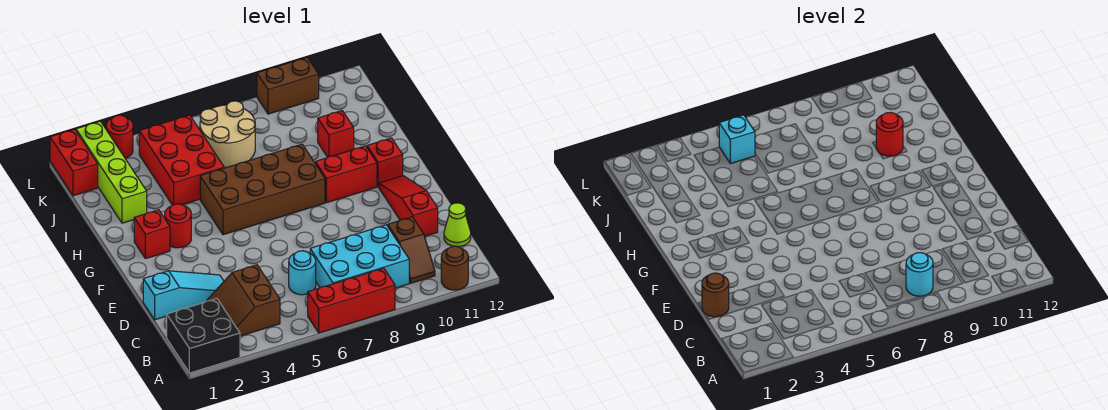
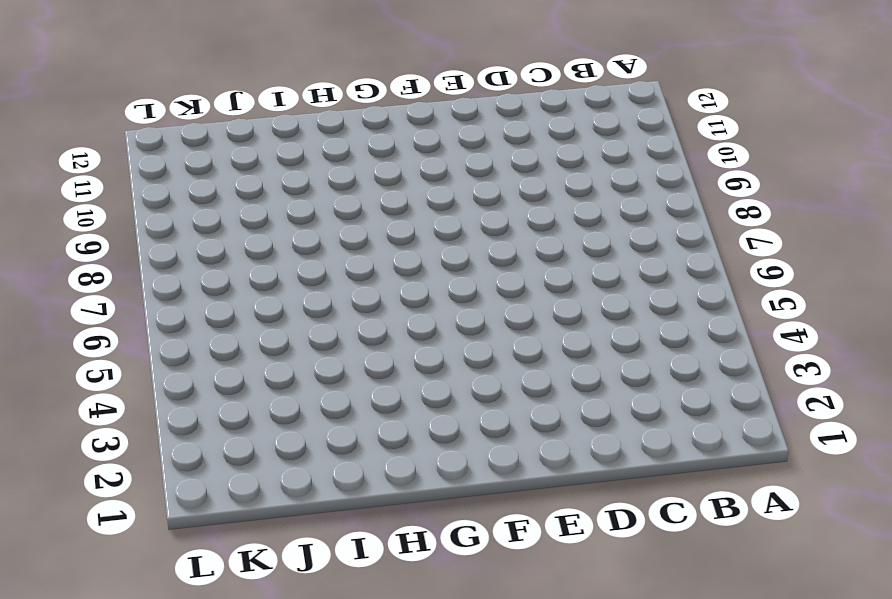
none -> black brick A1:B2 level 1
none -> red brick A6:A8 level 1
none -> brown round brick A11 level 1

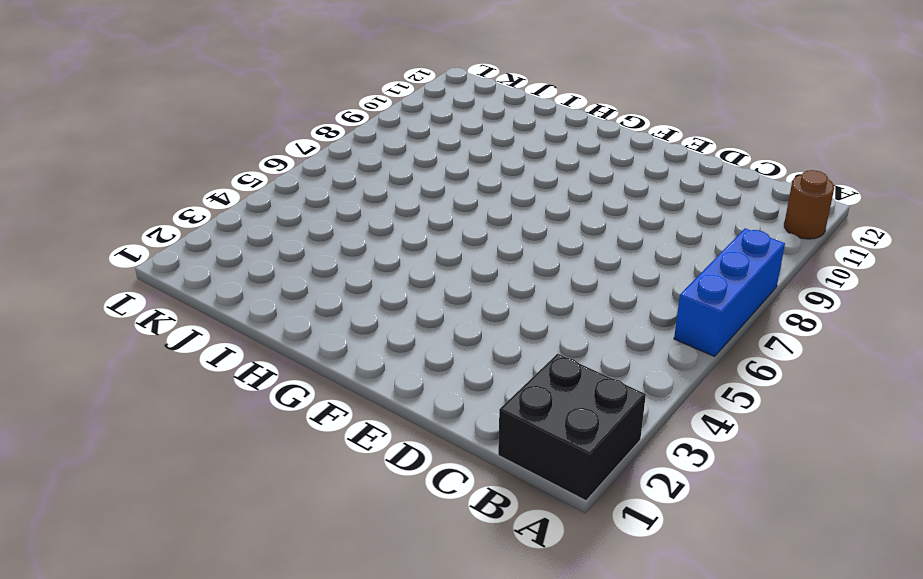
blue brick A6:A8 level 1 -> red brick A6:A8 level 1
none -> brown slope B3:C4 level 1 top 4
none -> cyan brick B7:C9 level 1
none -> brown slope B10:C10 level 1 top C

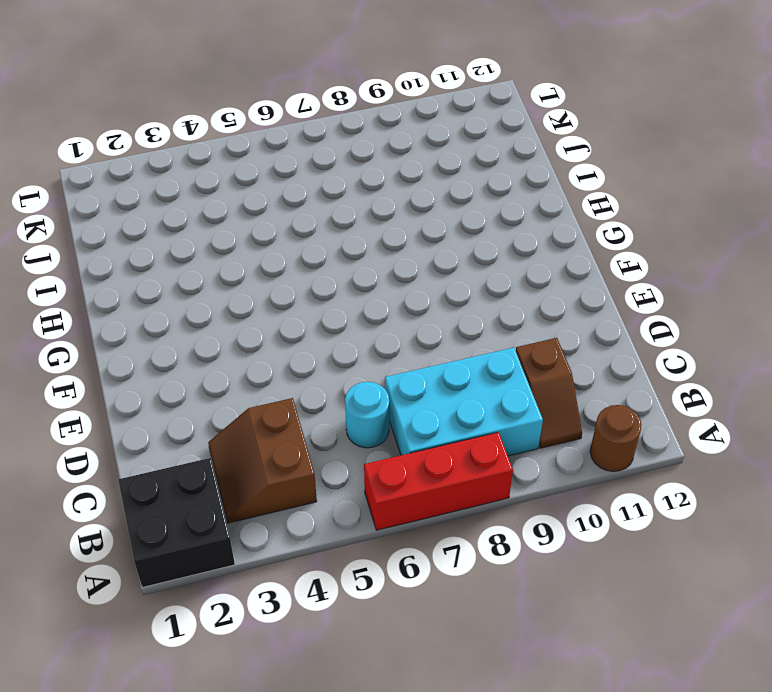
none -> lime cone C12 level 1
none -> cyan slope D1:D3 level 1 top 1
none -> red slope D11:F11 level 1 top D

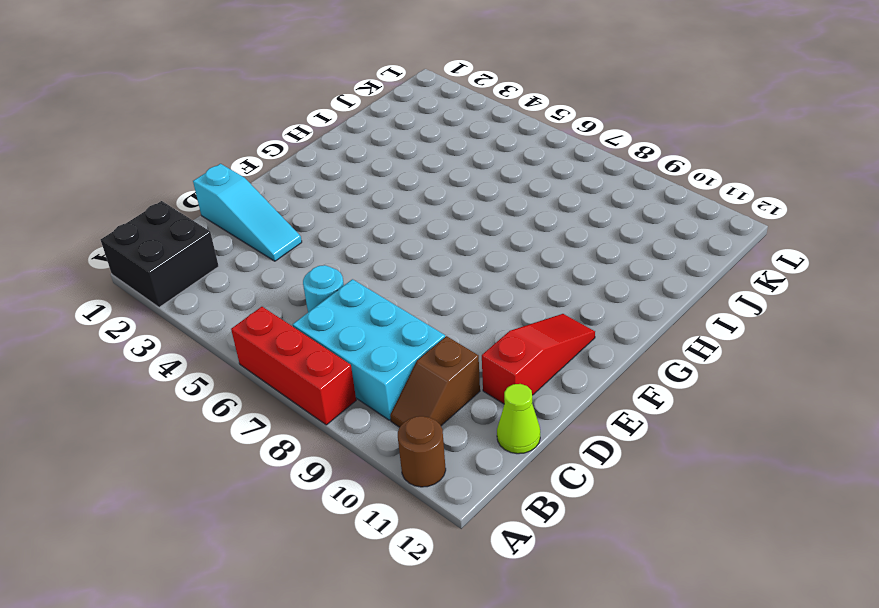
none -> brown slope B3:C4 level 1 top 4
none -> red brick G2 level 1
none -> red round brick G3 level 1

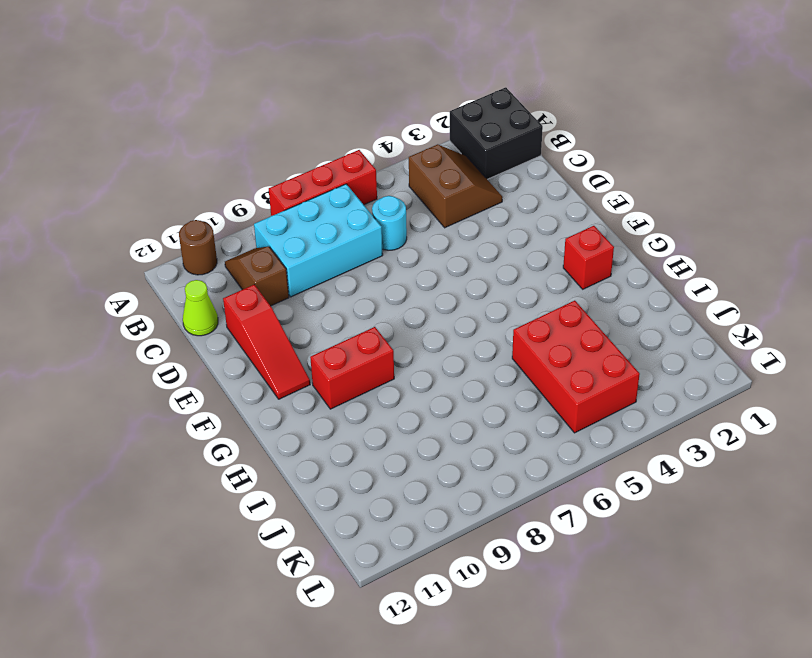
none -> cyan slope D1:D3 level 1 top 1
none -> red round brick G3 level 1
none -> brown brick G5:H8 level 1

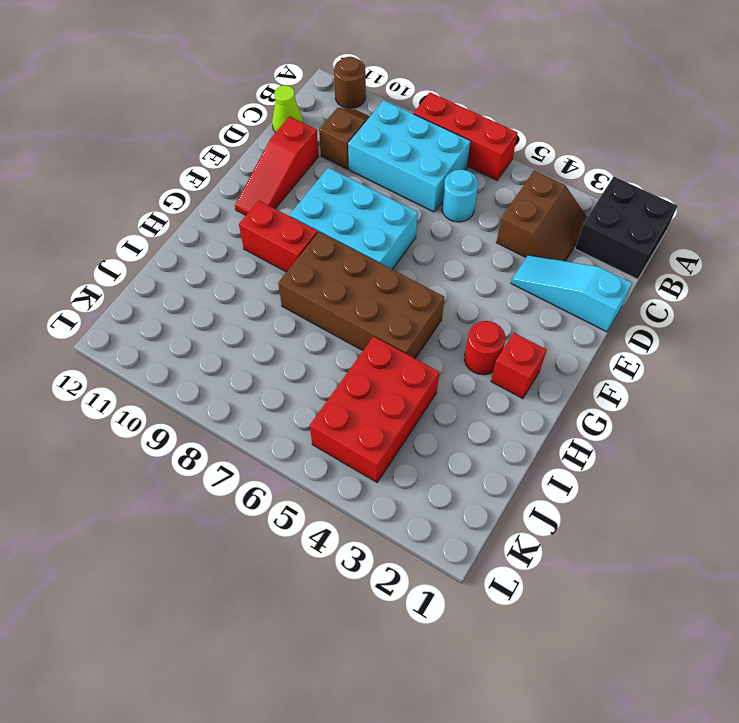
cyan brick E7:F9 level 1 -> none
none -> red brick G11 level 1
none -> lime brick I2:L2 level 1
none -> red brick I10 level 1

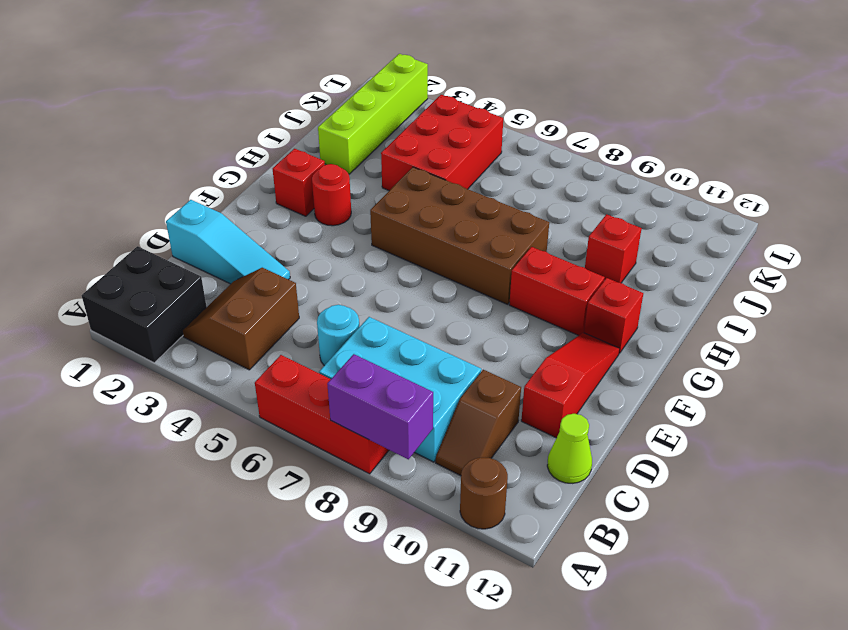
purple brick A8:A9 level 2 -> none
none -> tan round brick J6:K7 level 1
none -> red brick K1:L1 level 1
none -> red round brick L3 level 1

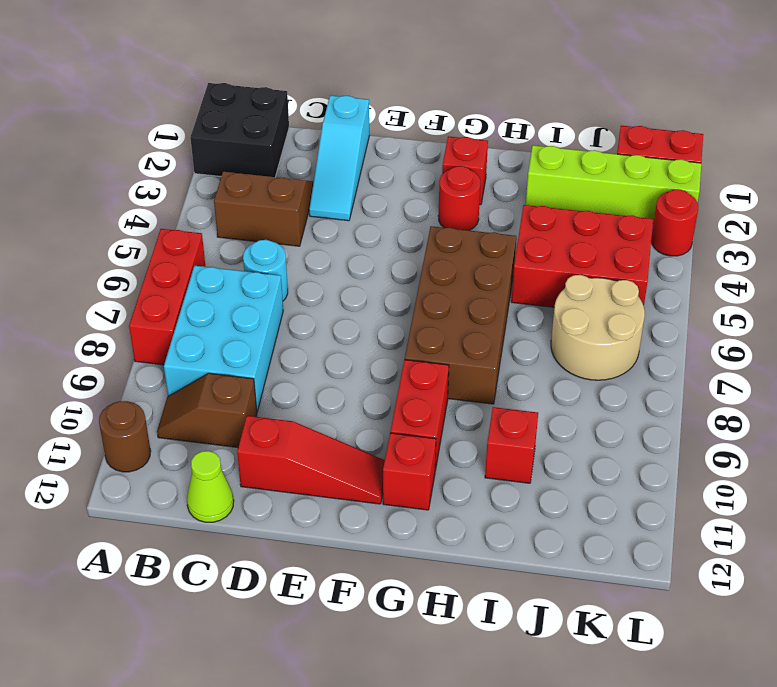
none -> brown brick L9:L10 level 1
none -> cyan round brick B8 level 2
none -> brown round brick D1 level 2

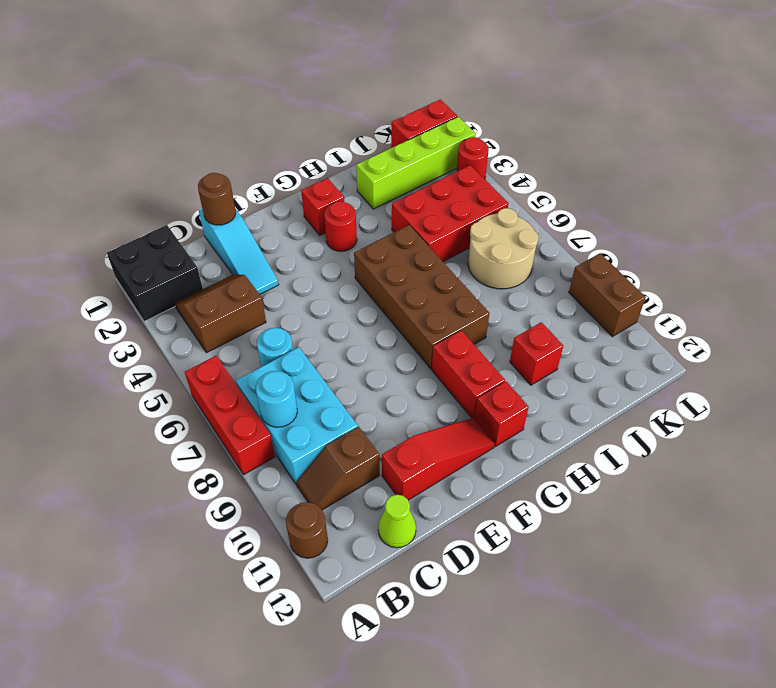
none -> red round brick I10 level 2
none -> cyan brick K5 level 2

